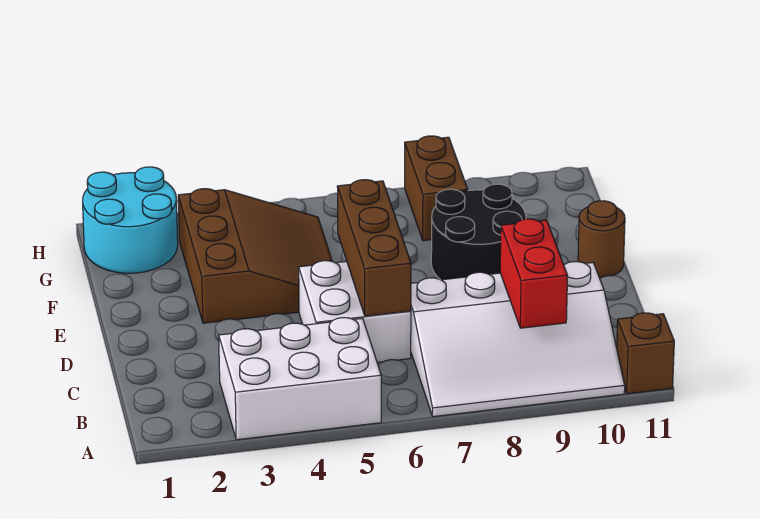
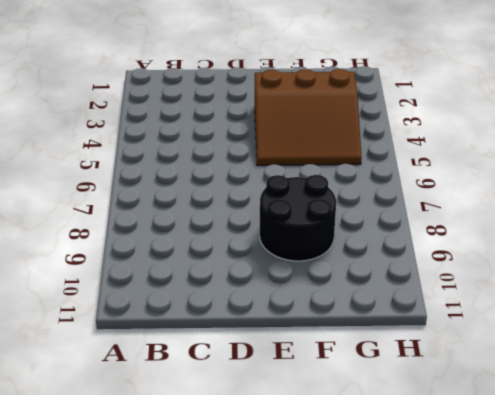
none -> white brick A3:B5 level 1
none -> white slope A7:C10 level 1 top C

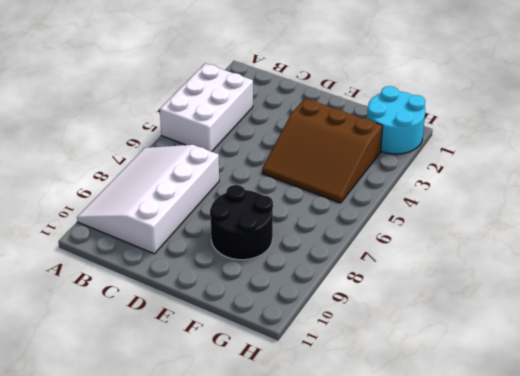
none -> brown brick A11 level 1
none -> white brick C5:D6 level 1

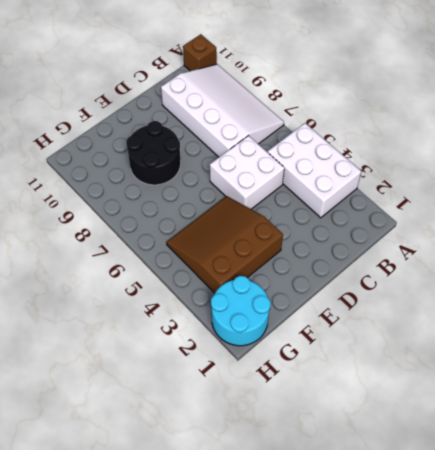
none -> brown round brick E11 level 1
none -> brown brick G8:H8 level 1

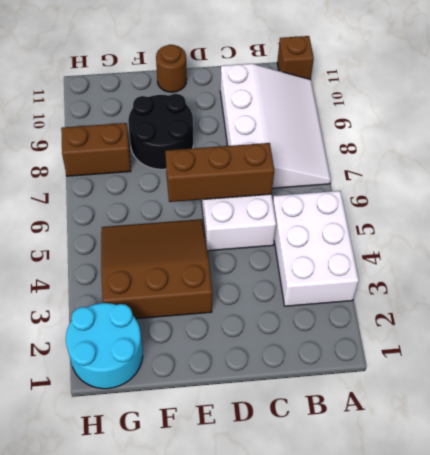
none -> red brick B9:C9 level 2

